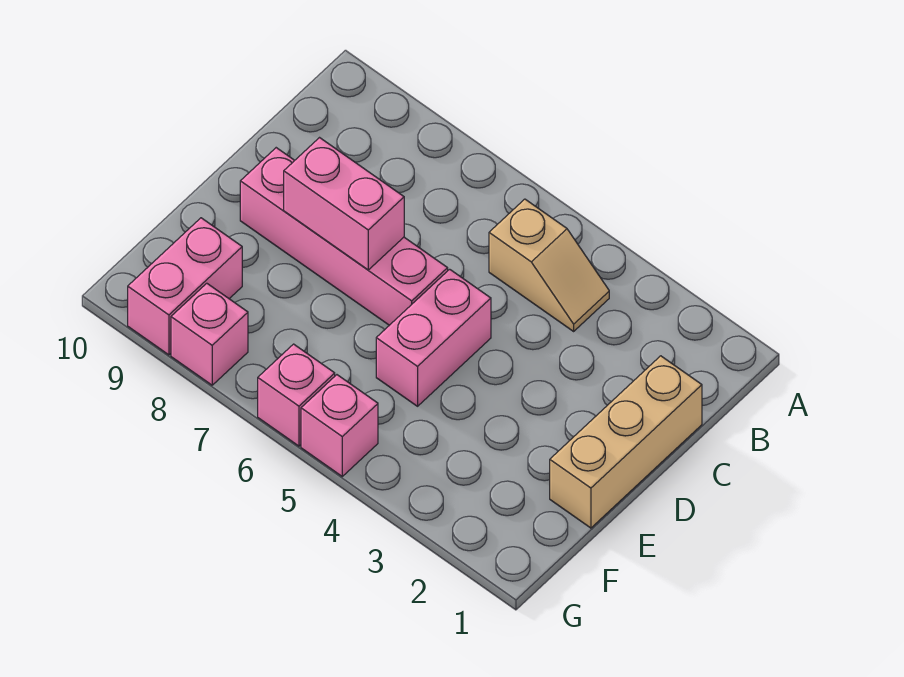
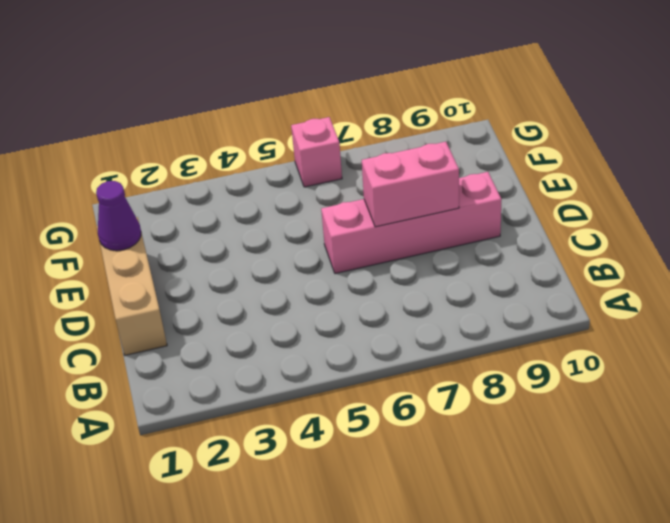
purple cone E1 level 2 -> none
none -> tan slope B4:B5 level 1 top 5
none -> pink brick D5:E5 level 1

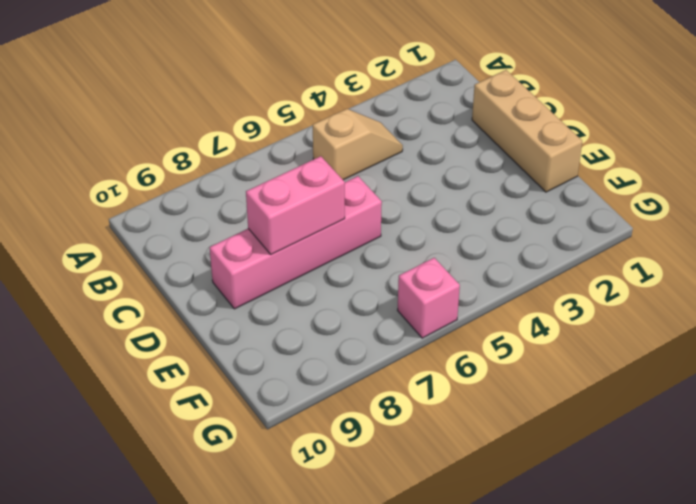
none -> pink brick D5:E5 level 1
none -> pink brick F9:G9 level 1

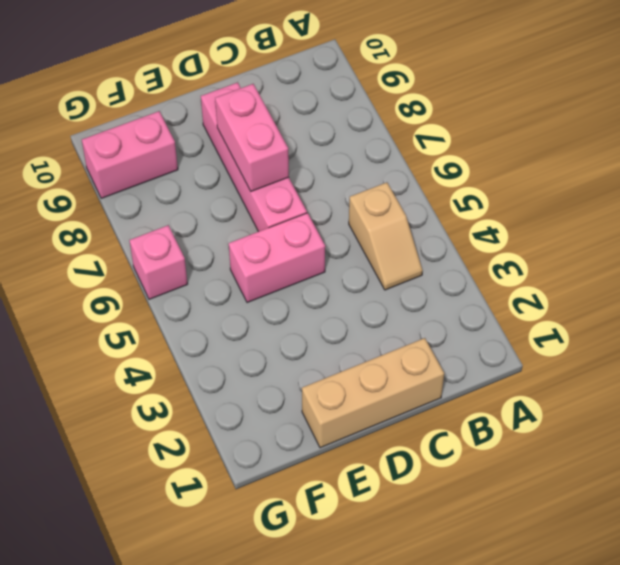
none -> pink brick G5 level 1
none -> pink brick G8 level 1

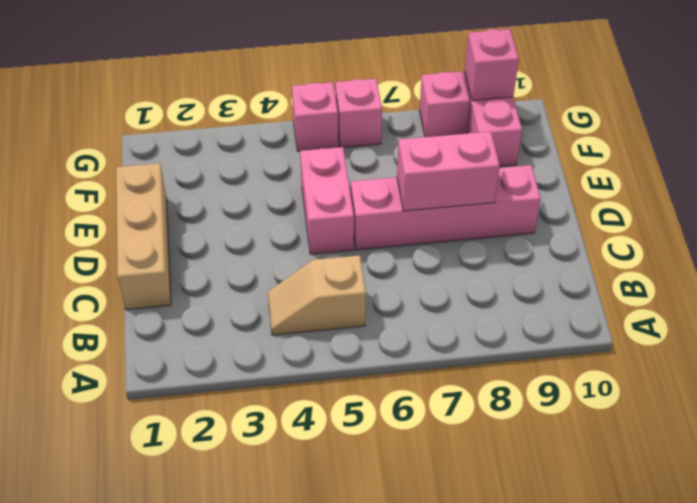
pink brick G9 level 2 -> none

